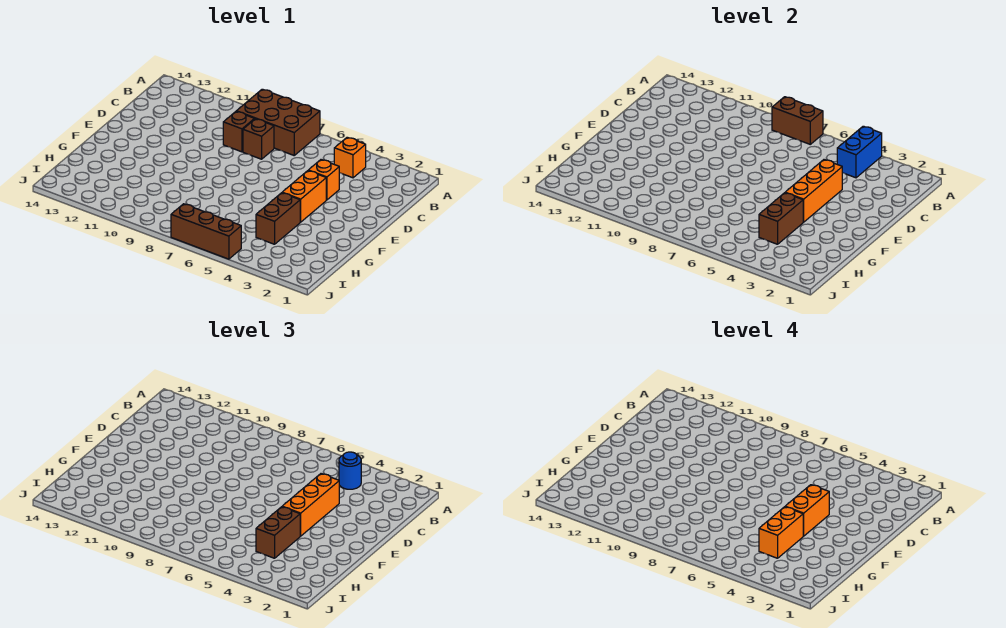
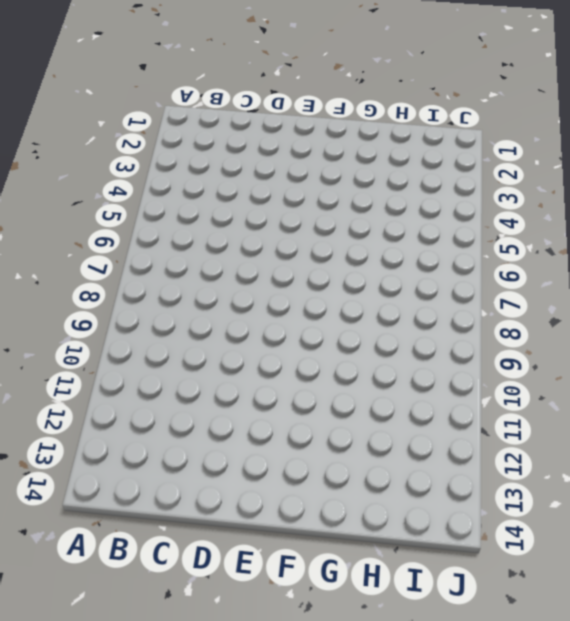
none -> brown brick A7:B9 level 1
none -> orange brick B4 level 1
none -> brown brick C8 level 1

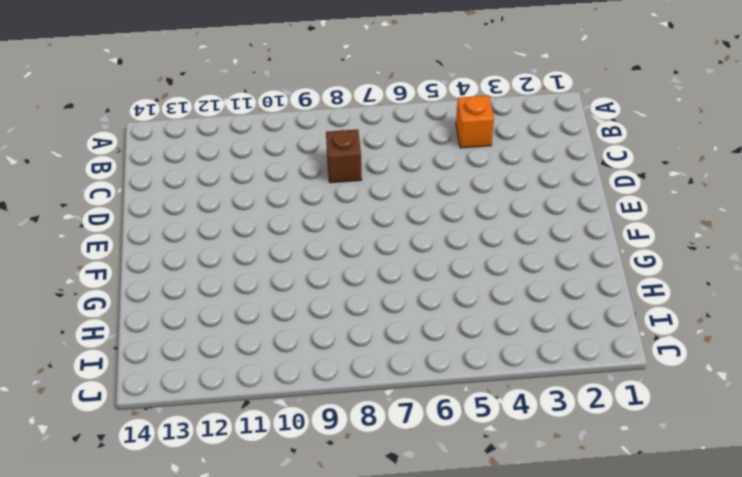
none -> brown brick A7:B9 level 1
none -> brown brick C9 level 1
none -> orange brick D4 level 1

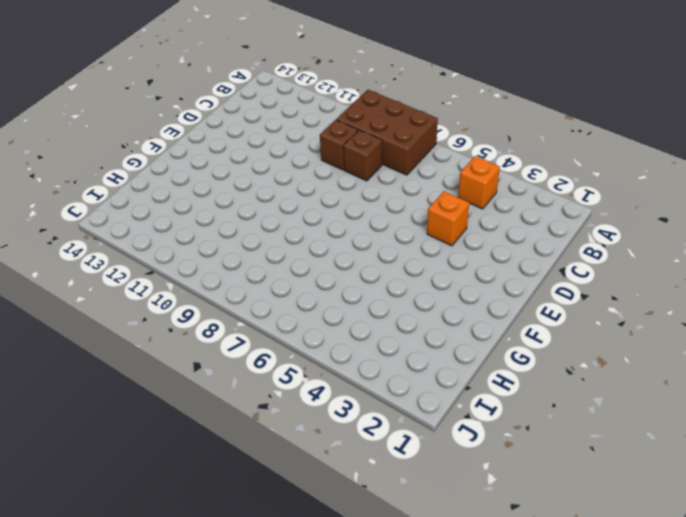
none -> orange brick E4:F4 level 1
none -> brown brick G4:H4 level 1
none -> brown brick J5:J7 level 1

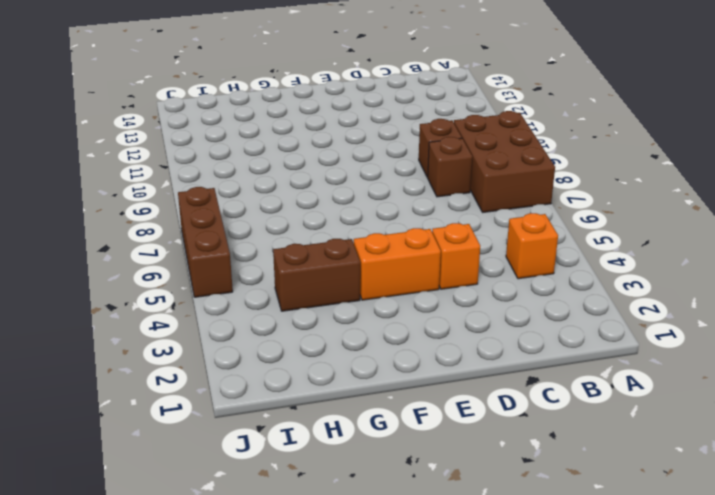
none -> blue brick A4:B4 level 2
none -> brown brick A7:A8 level 2
none -> orange brick D4:F4 level 2

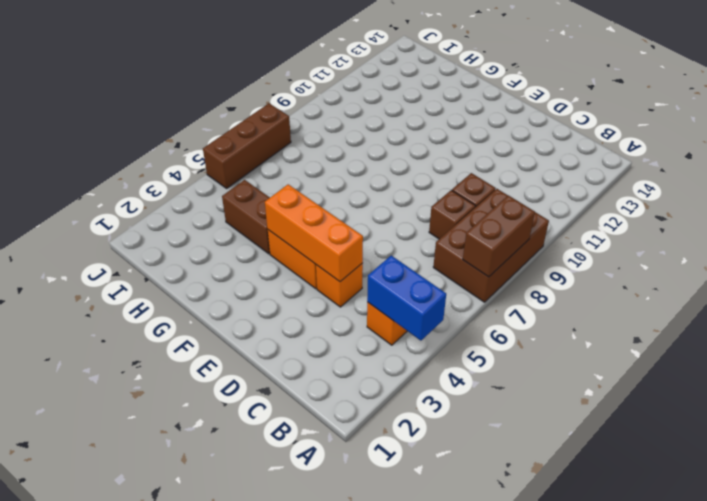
none -> brown brick G4:H4 level 2
none -> blue round brick B4 level 3
none -> orange brick D4:F4 level 3

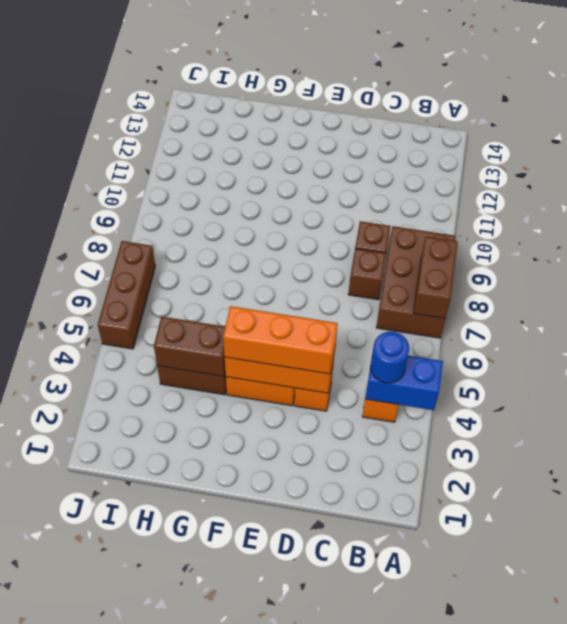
none -> brown brick G4:H4 level 3
none -> orange brick E4:F4 level 4
none -> orange brick G4:H4 level 4

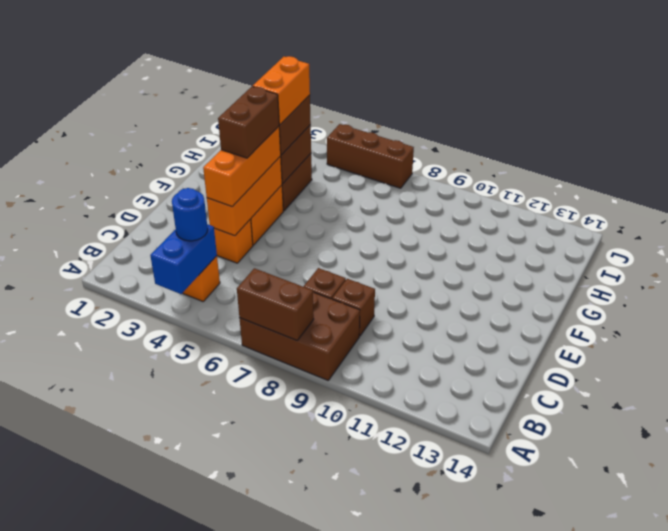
brown brick E4:F4 level 4 -> orange brick E4:F4 level 4

